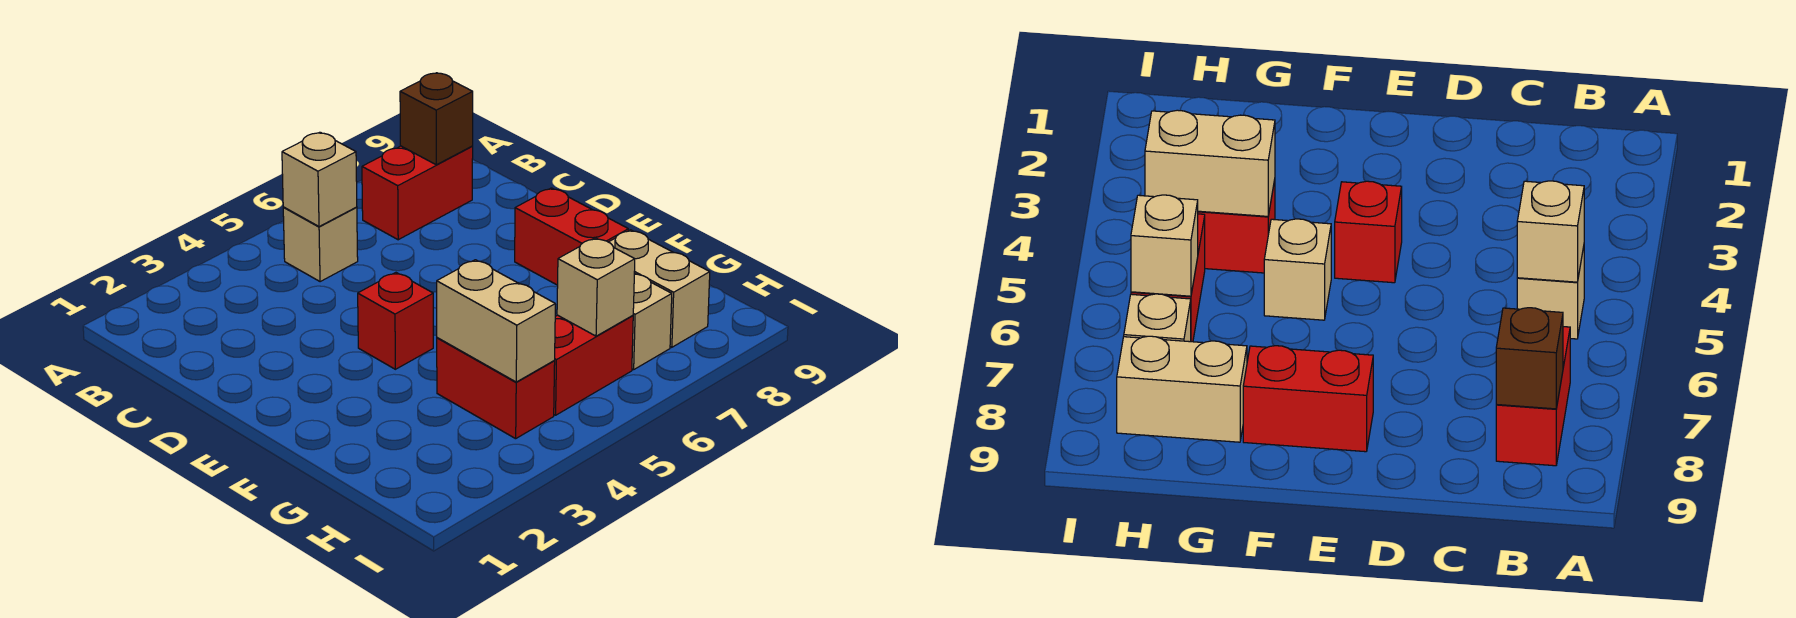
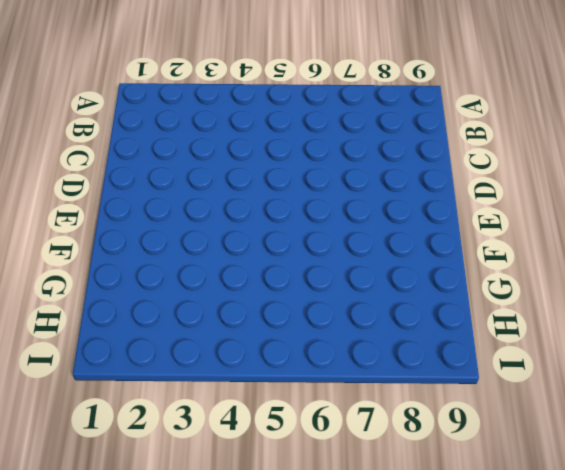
none -> tan brick B5 level 1
none -> red brick B7:B8 level 1
none -> red brick E4 level 1

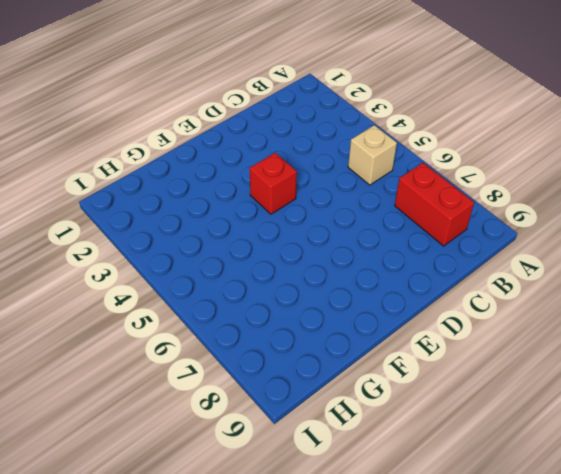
none -> red brick E8:F8 level 1
none -> tan brick F5 level 1
none -> red brick G4:H4 level 1

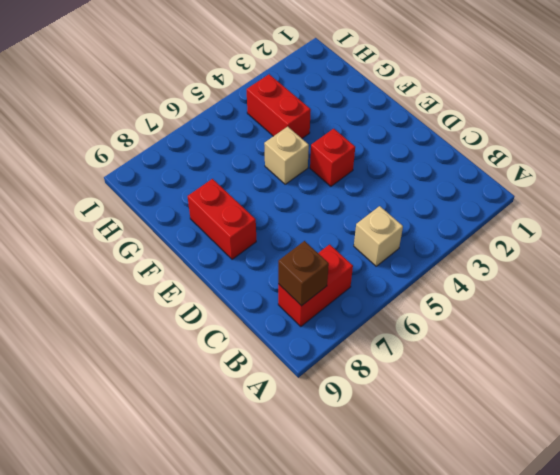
none -> tan brick G8:H8 level 1
none -> red brick H5:H6 level 1
none -> tan brick H7 level 1

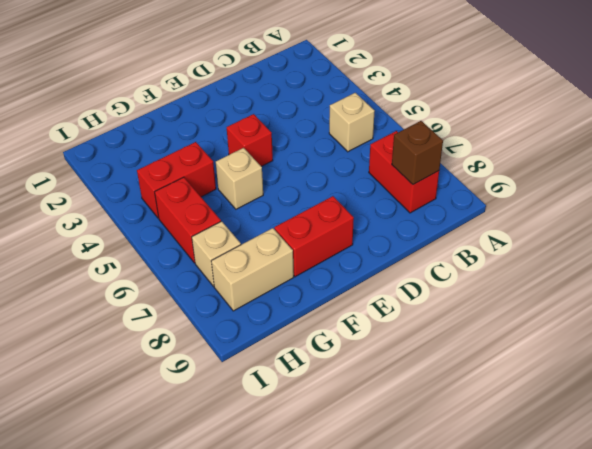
none -> tan brick B5 level 2
none -> tan brick G4:H4 level 2
none -> tan brick H6 level 2

